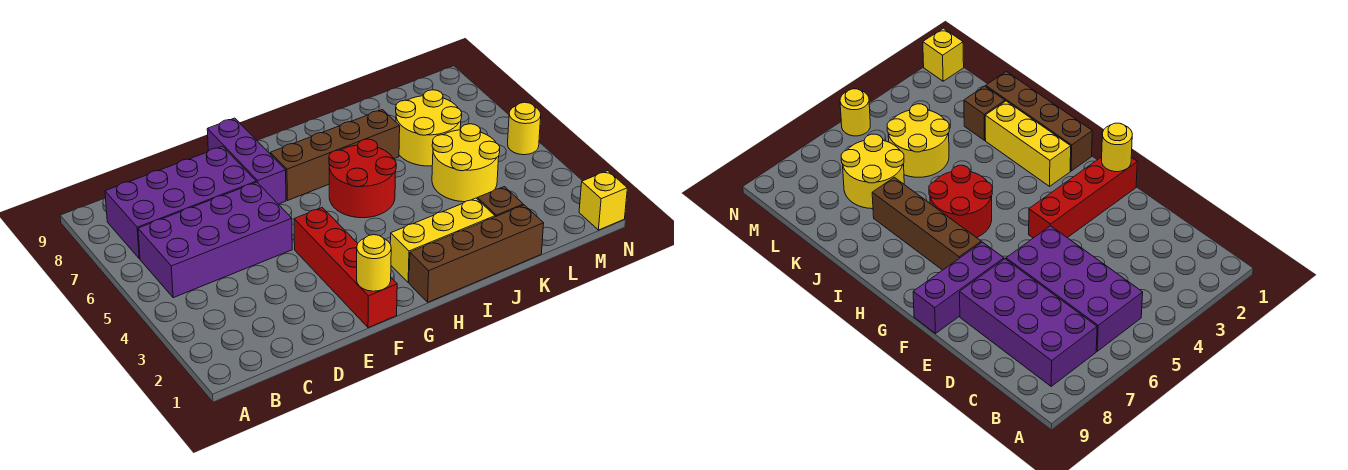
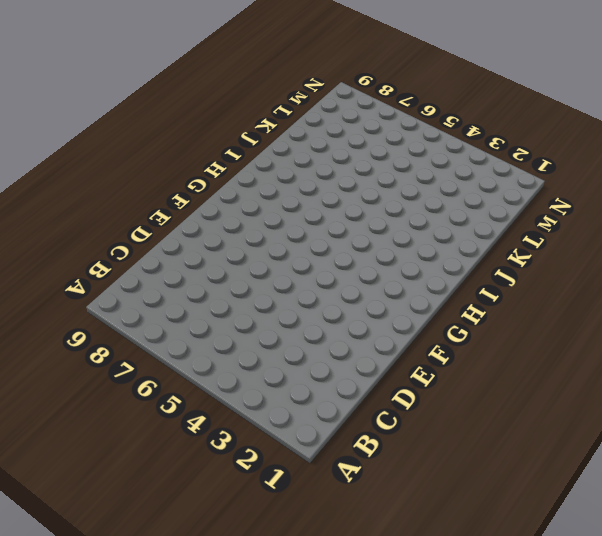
none -> purple brick B5:E6 level 1
none -> purple brick B7:E8 level 1
none -> red brick F1:F4 level 1

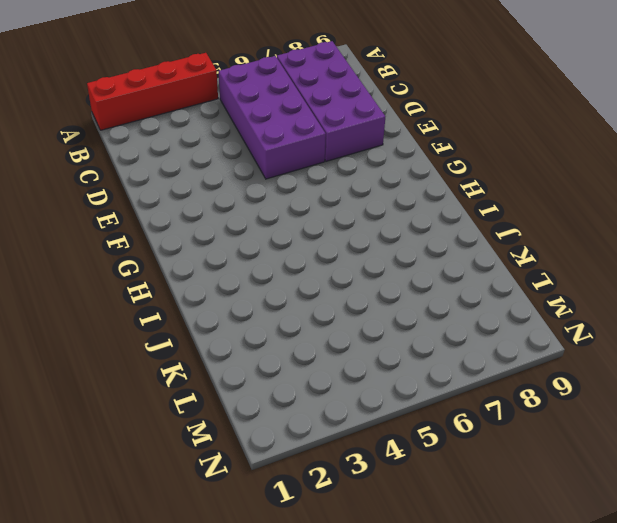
red brick A1:A4 level 1 -> red brick F1:F4 level 1
none -> purple brick F7:F9 level 1
none -> brown brick G7:J7 level 1
none -> brown brick H1:K1 level 1

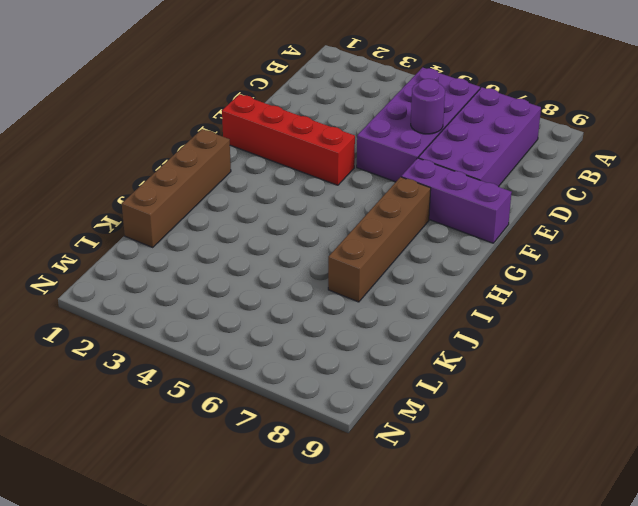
purple round brick D6 level 2 -> none
none -> yellow brick H2:J2 level 1
none -> red round brick H5:I6 level 1
none -> brown brick K2 level 1

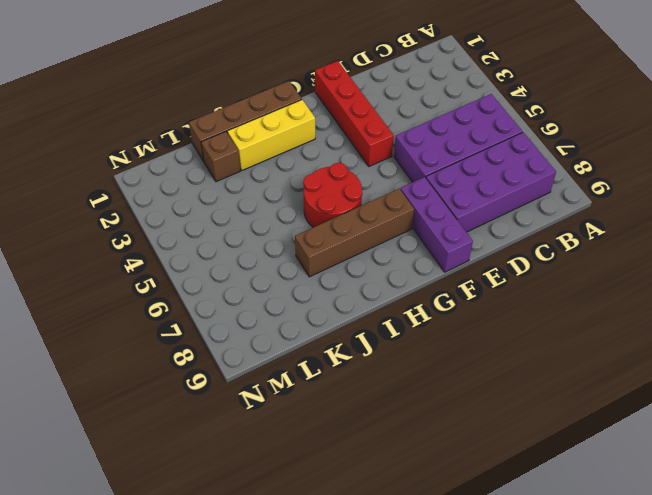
none -> yellow round brick K4:L5 level 1
none -> yellow round brick K6:L7 level 1
none -> yellow brick N1 level 1

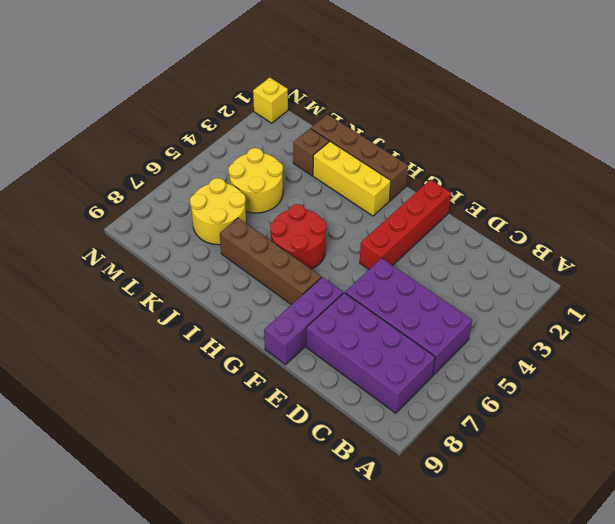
none -> yellow round brick N5 level 1
none -> yellow round brick F1 level 2

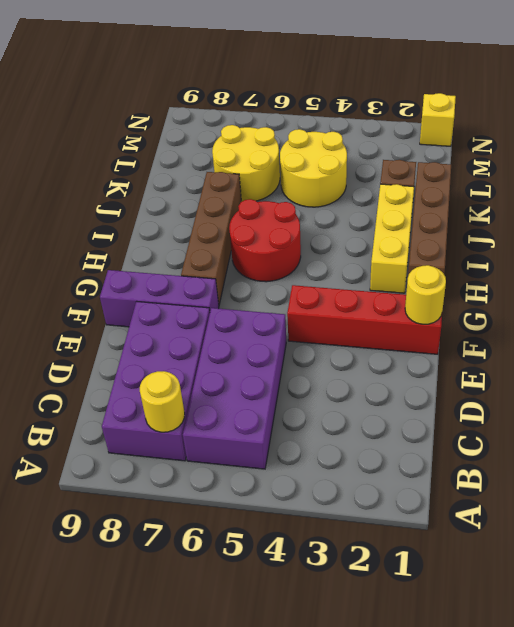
yellow round brick B7 level 2 -> yellow round brick N5 level 1

